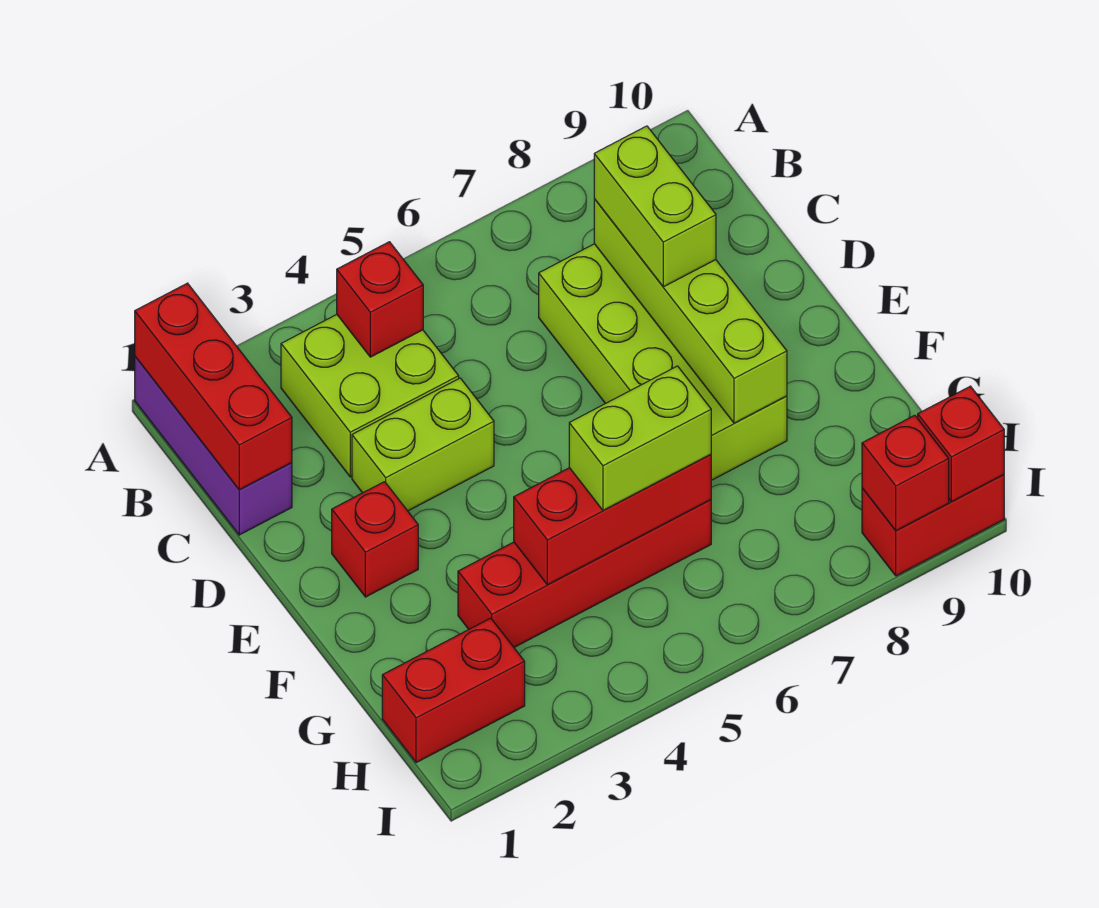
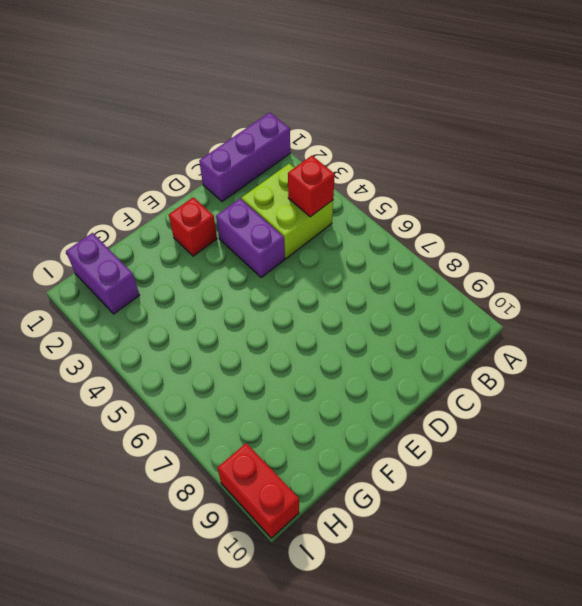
purple brick D3:D4 level 1 -> lime brick D3:D4 level 1
purple brick H1:H2 level 1 -> red brick H1:H2 level 1
none -> lime brick C7:F8 level 1
none -> red brick G3:G6 level 1
none -> red brick A1:C1 level 2

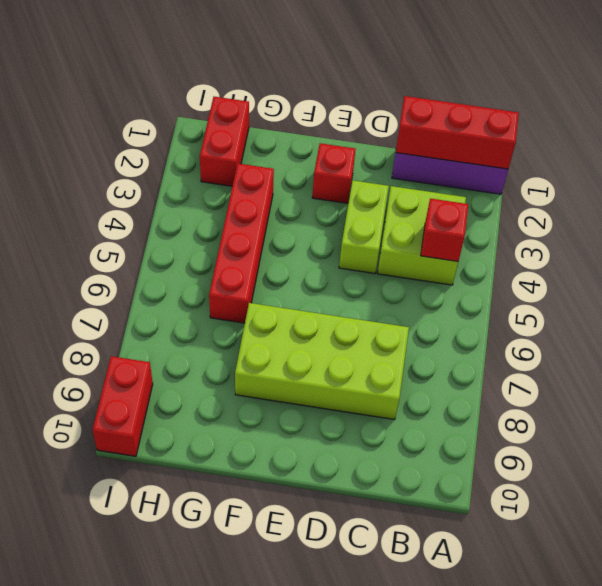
none -> lime brick C8:F8 level 2
none -> red brick G4:G6 level 2
none -> red brick I9 level 2

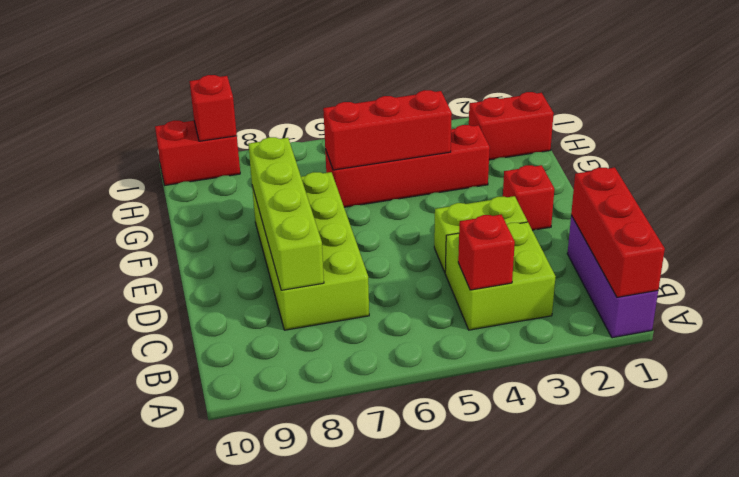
none -> red brick I10 level 2
none -> lime brick C8:D8 level 3
none -> lime brick G5:G6 level 3

